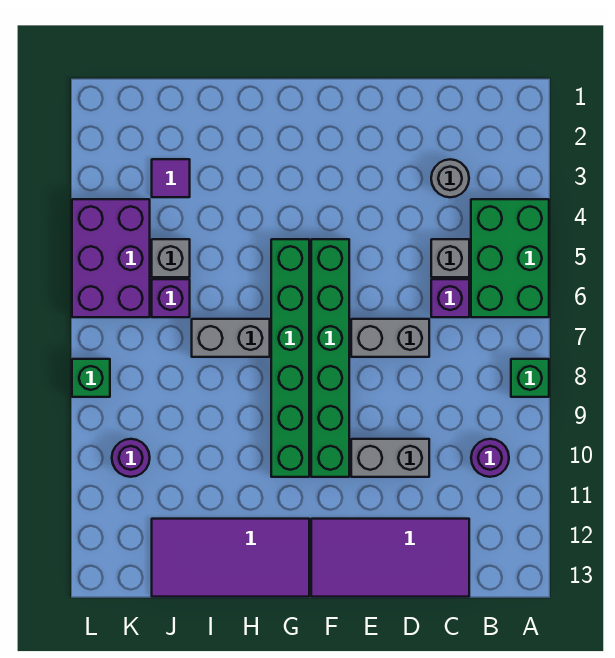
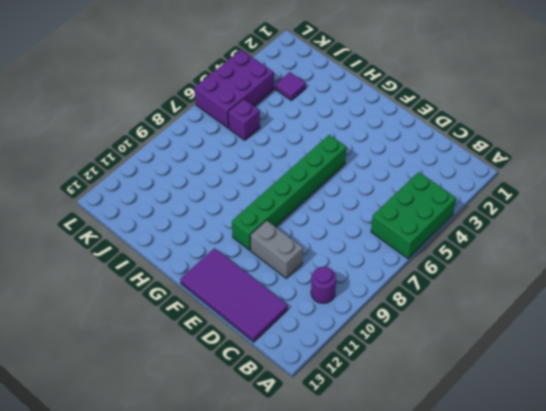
none -> green brick A8 level 1
none -> grey round brick C3 level 1
none -> grey brick C5 level 1

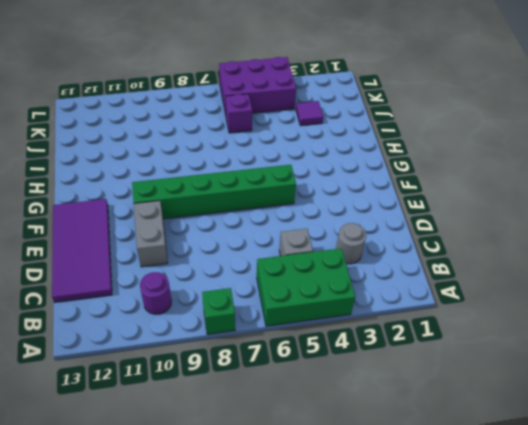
none -> purple brick C6 level 1
none -> grey brick D7:E7 level 1
none -> green brick G5:G10 level 1

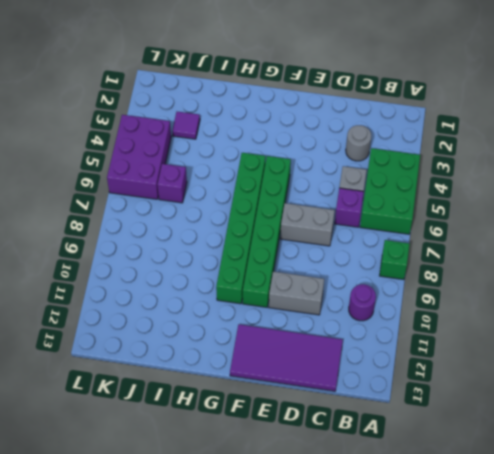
none -> purple tile G12:J13 level 1
none -> grey brick H7:I7 level 1
none -> grey brick J5 level 1

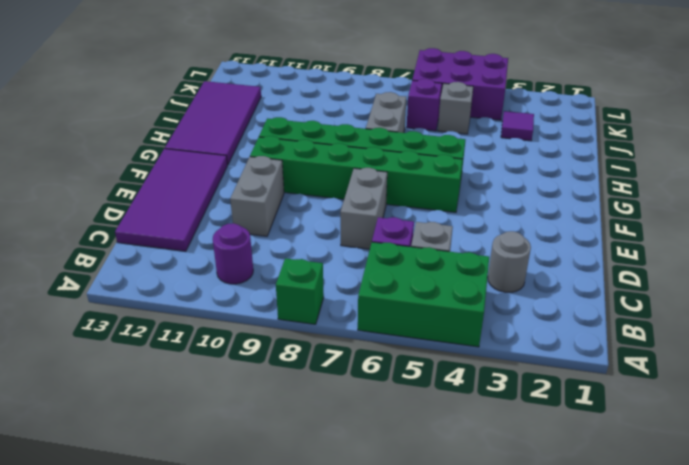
none -> purple round brick K10 level 1
none -> green brick L8 level 1

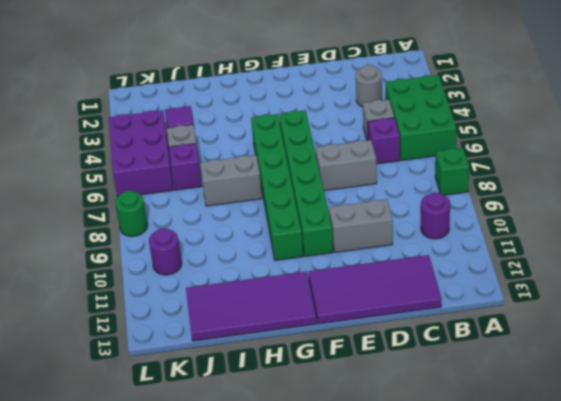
green round brick L8 level 1 -> green brick L8 level 1

